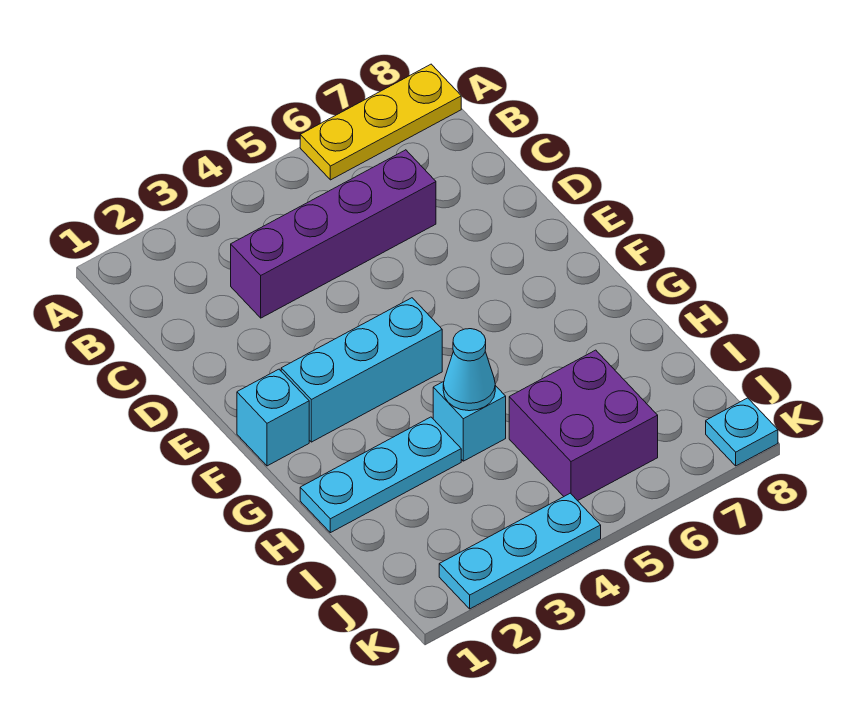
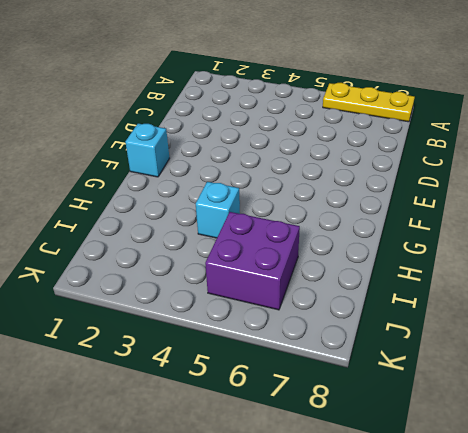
none -> purple brick C3:C6 level 1
none -> cyan brick F2:F4 level 1

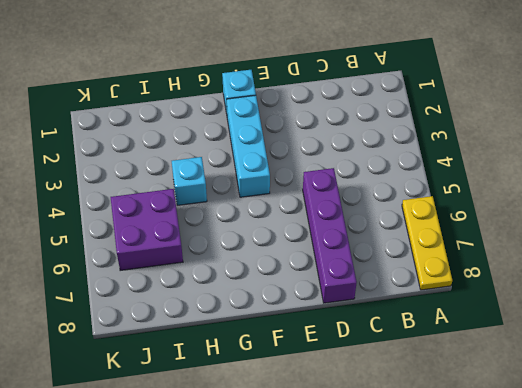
purple brick D5:D8 level 1 -> purple brick C3:C6 level 1
none -> cyan plate H1:H3 level 1
none -> cyan plate K2:K4 level 1

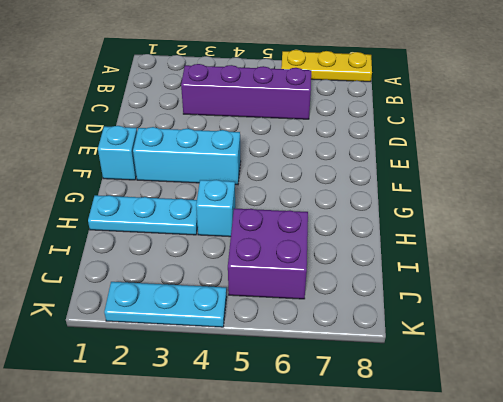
none -> cyan plate K8 level 1
none -> cyan cone H4 level 2

